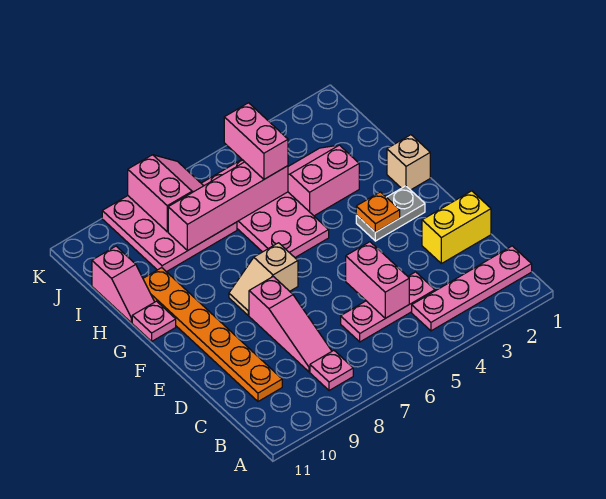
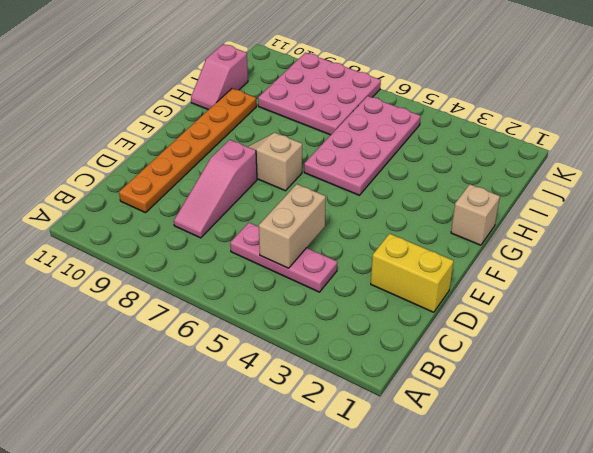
tan brick C5:D5 level 2 -> pink brick C5:D5 level 2
none -> pink plate B1:B4 level 1
none -> pink plate B8 level 1
none -> grey plate F2:F3 level 1

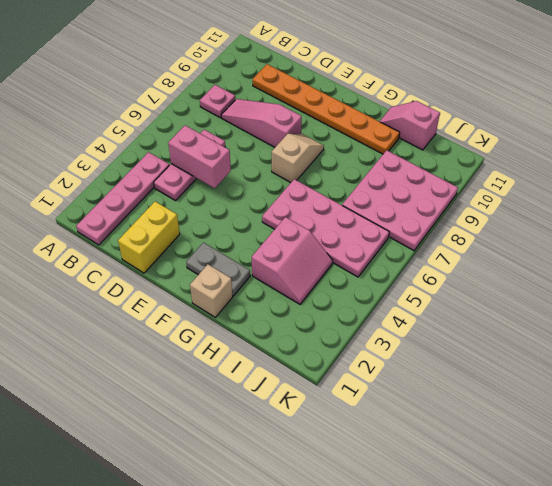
grey plate F2:G2 level 1 -> grey plate F2:F3 level 1
none -> pink plate G11 level 1
none -> orange plate F3 level 2
none -> pink brick I5:I8 level 2

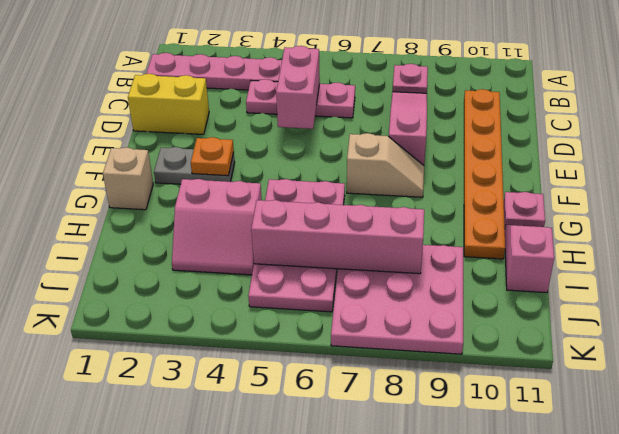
none -> pink slope J7:K8 level 2 top 8
none -> pink brick I5:J5 level 3

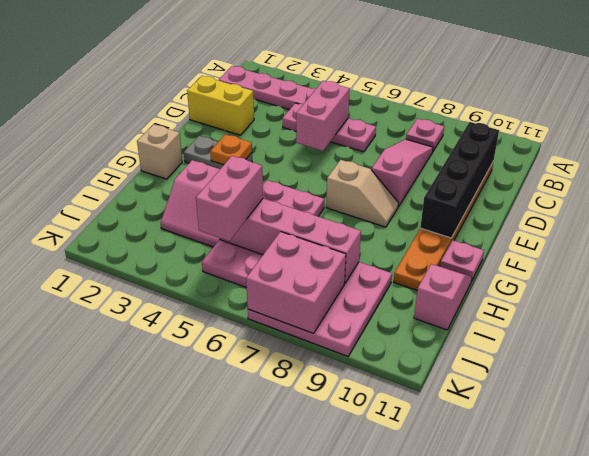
black brick C10:F10 level 2 -> none
pink brick J7:K8 level 2 -> pink slope J7:K8 level 2 top 8

